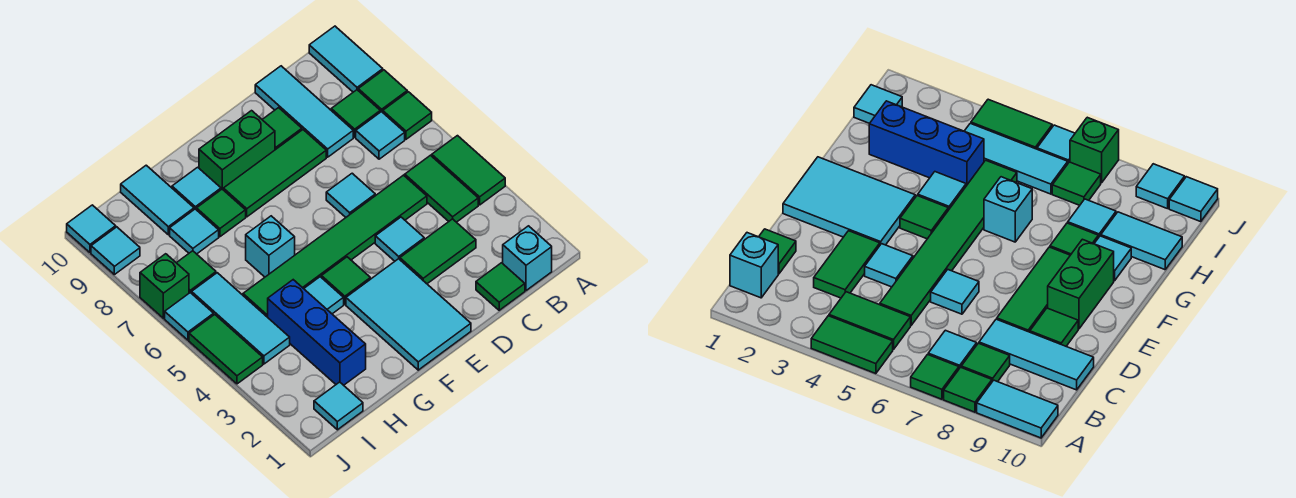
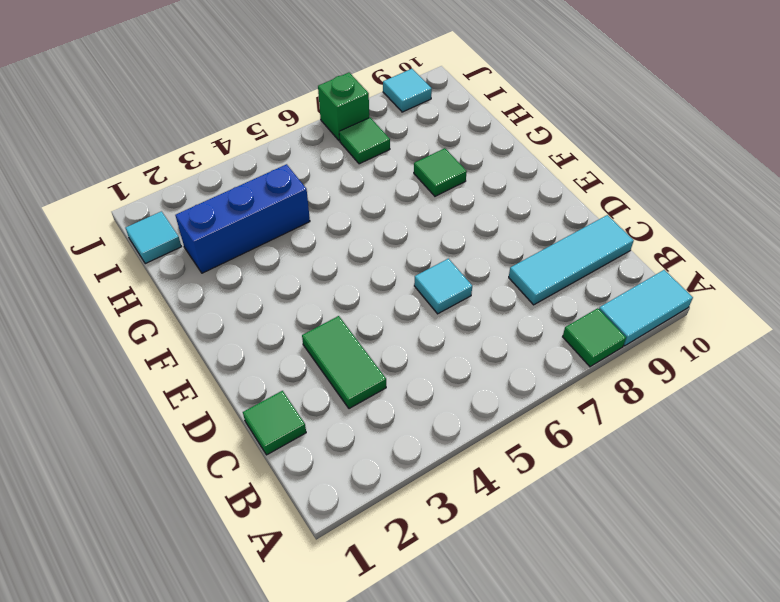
none -> green tile A4:A5 level 1
none -> green tile A7 level 1
none -> cyan brick B1 level 1
none -> green tile B4:B5 level 1

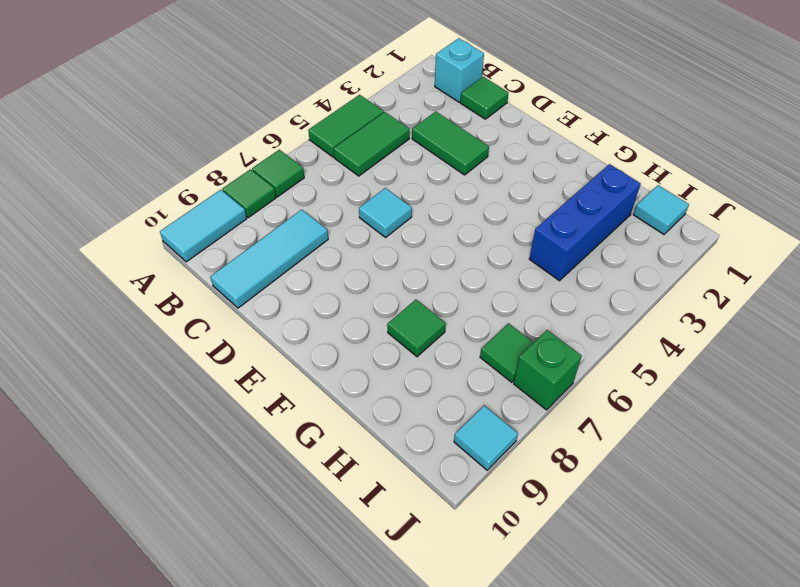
none -> cyan tile B7 level 1
none -> green tile B8 level 1
none -> green tile C5:H5 level 1
none -> cyan tile D4 level 1

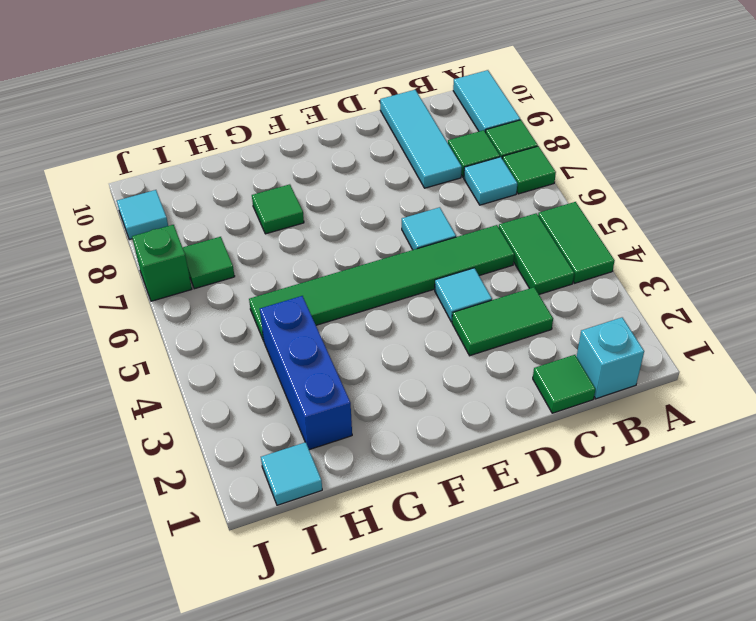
none -> green tile D8:F8 level 1
none -> green tile D9 level 1
none -> cyan tile E1:F3 level 1
none -> green brick E9:F9 level 1

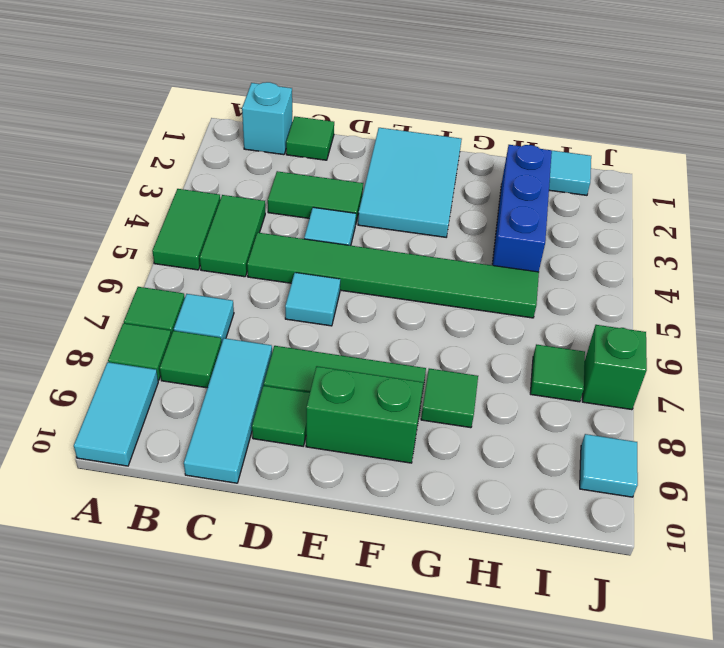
none -> green tile F4 level 1
none -> cyan tile G4 level 1
none -> cyan brick G6 level 1
none -> cyan tile G9 level 1

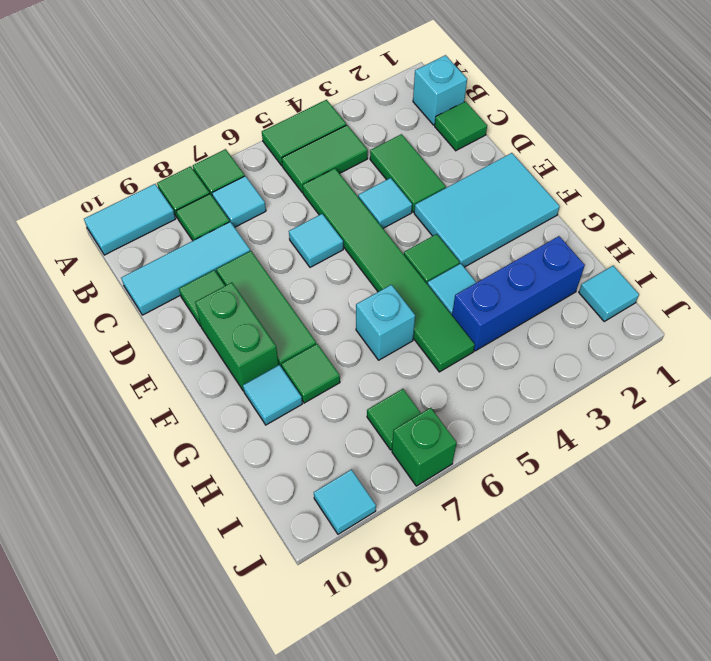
none -> cyan tile H8 level 1
none -> cyan tile H9:H10 level 1
none -> cyan tile I4:I6 level 1
none -> green tile J4:J5 level 1

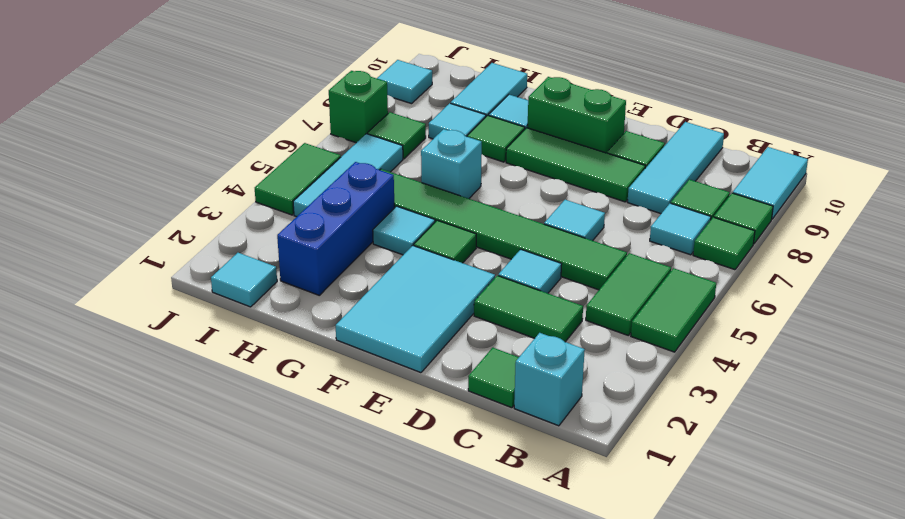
none -> cyan tile J6 level 1
none -> cyan tile J10 level 1

